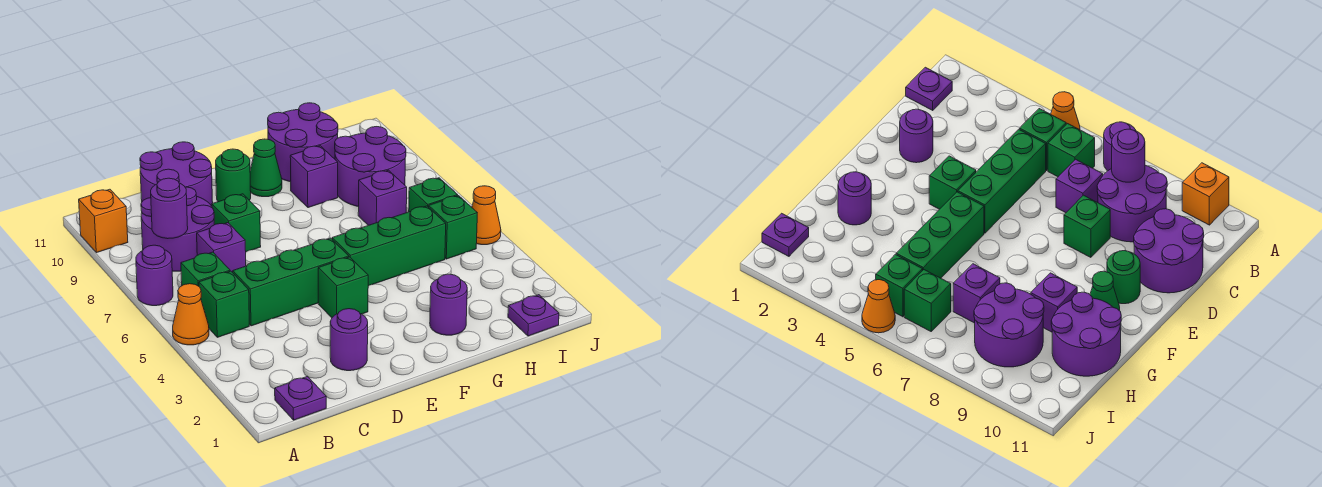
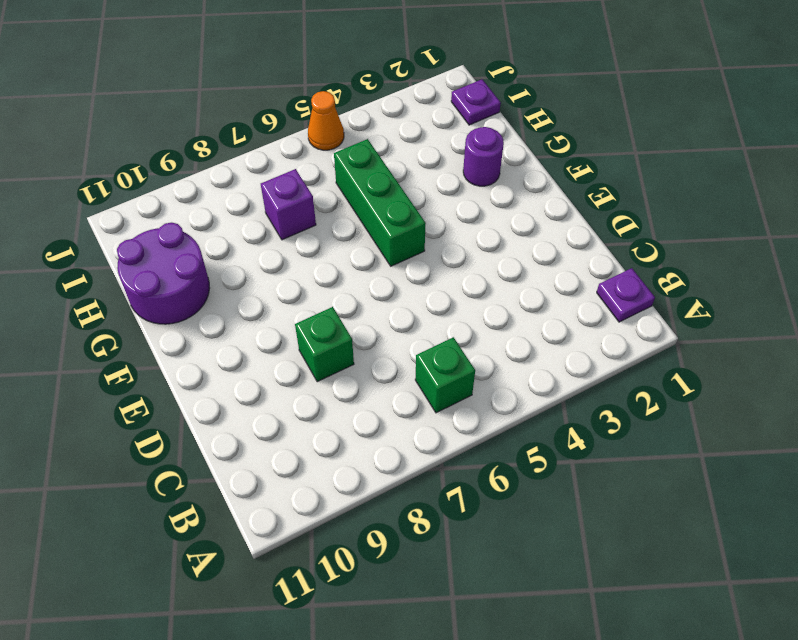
none -> orange cone A5 level 1
none -> purple round brick A7 level 1
none -> orange brick A10 level 1

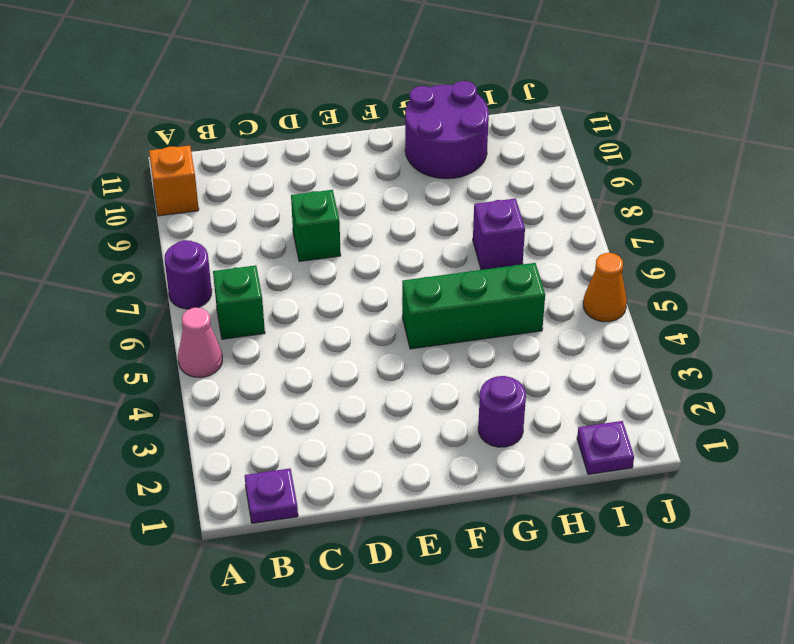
pink cone A5 level 1 -> orange cone A5 level 1
none -> green brick B5 level 1
none -> purple round brick B8:C9 level 1
none -> green brick C5:E5 level 1

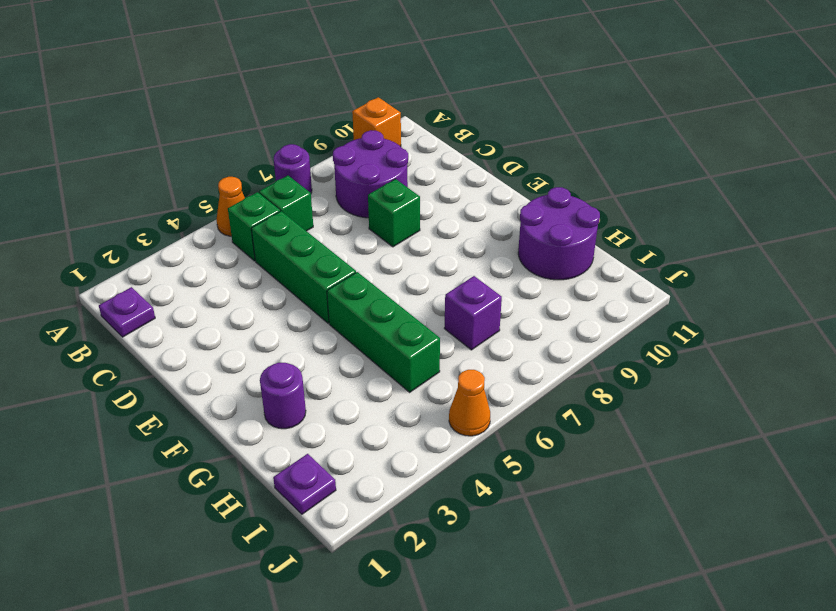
none -> purple brick C7 level 1
none -> purple round brick C10:D11 level 1
none -> purple round brick D2 level 1

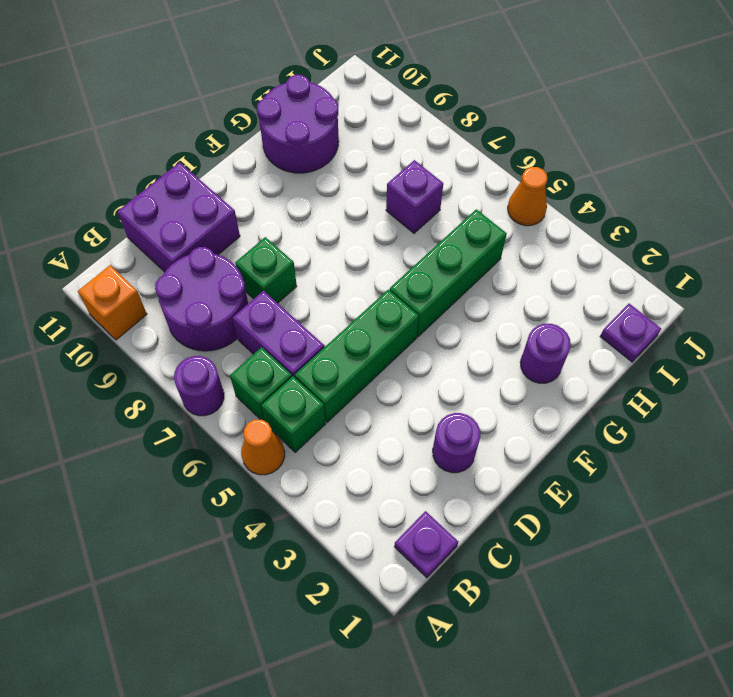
purple brick C6:C7 level 1 -> purple brick C7 level 1
purple brick C10:D11 level 1 -> purple round brick C10:D11 level 1
none -> green brick E4 level 1
none -> green round brick E10 level 1
none -> green cone F10 level 1

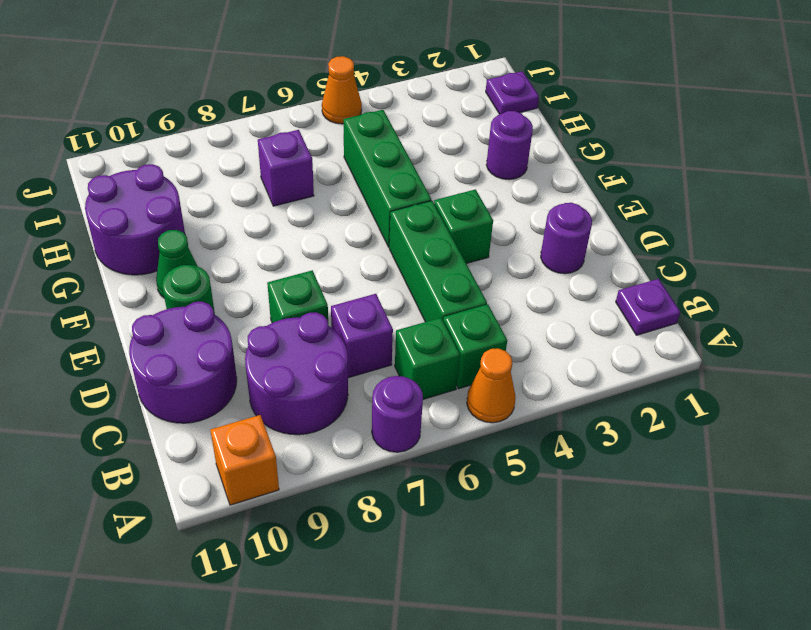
none -> purple brick G9 level 1
none -> purple round brick H8:I9 level 1
none -> green brick I5 level 1

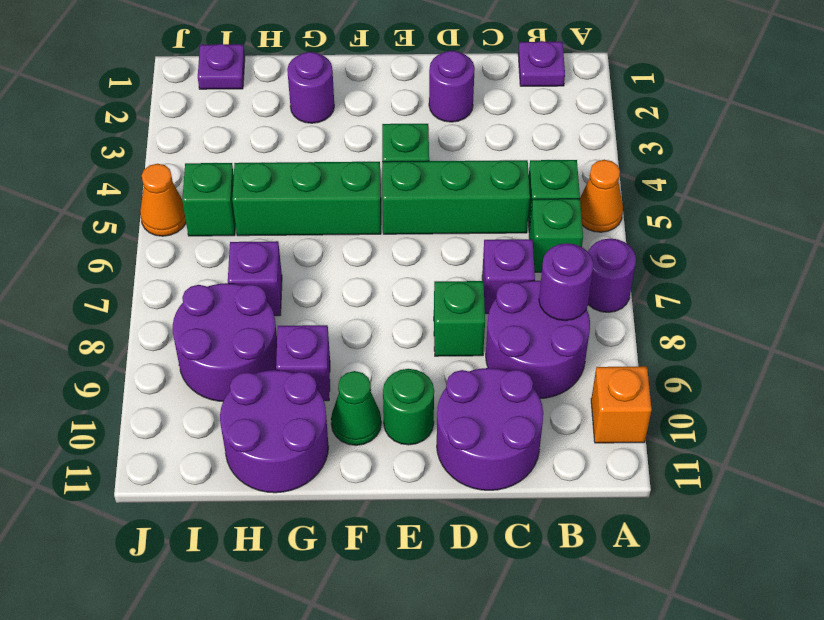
none -> green brick I6 level 1

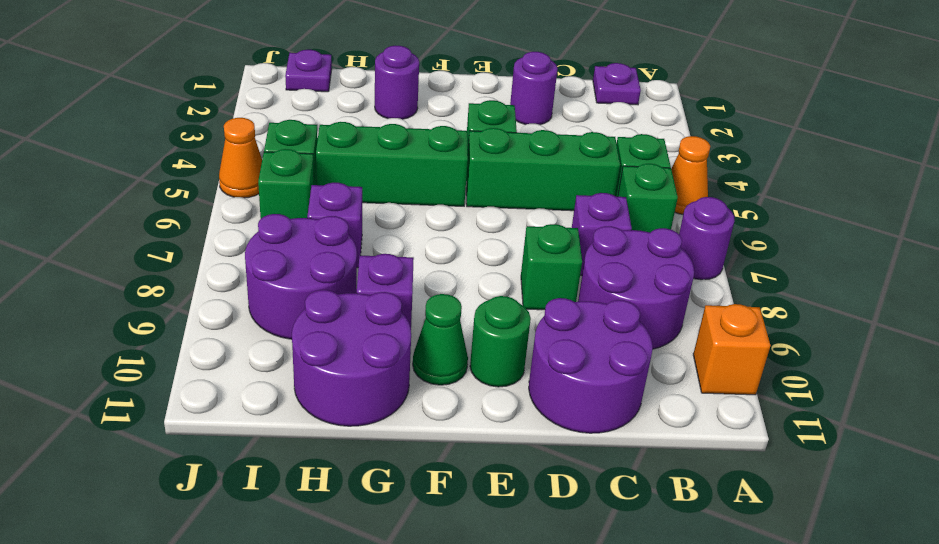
none -> purple round brick B8 level 2

